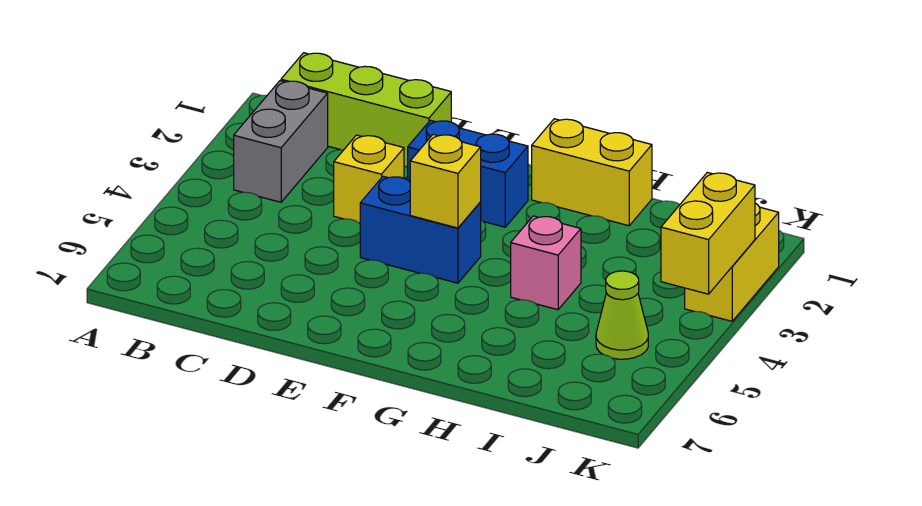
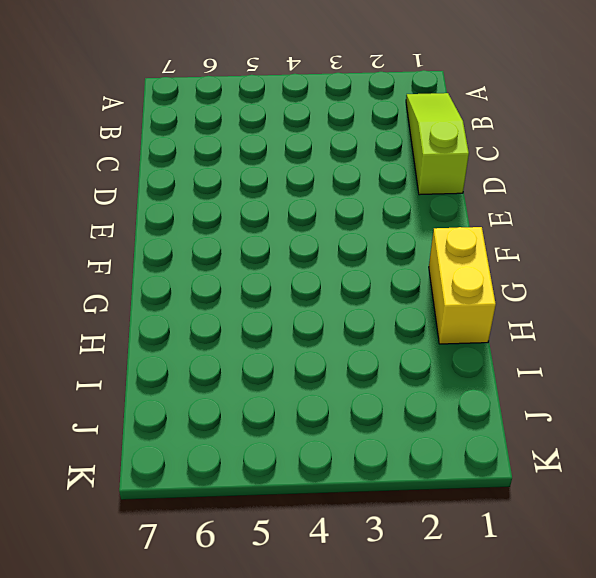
lime slope B1:D1 level 1 top D -> lime brick B1:D1 level 1
none -> grey brick B2:B3 level 1
none -> yellow brick D3 level 1

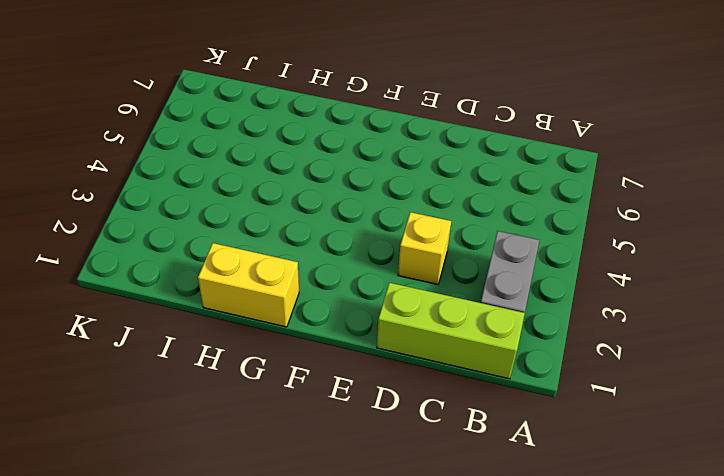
none -> blue brick E2:F2 level 1
none -> blue brick E4:F4 level 1

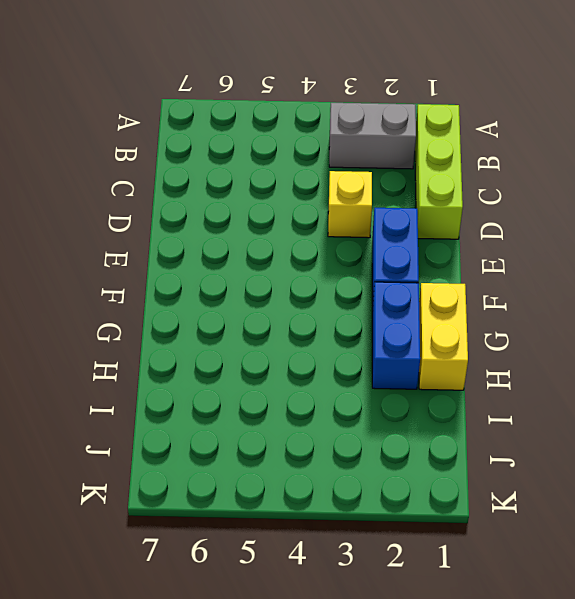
blue brick G2:H2 level 1 -> blue brick E4:F4 level 1
none -> pink brick H4 level 1
none -> lime cone J5 level 1

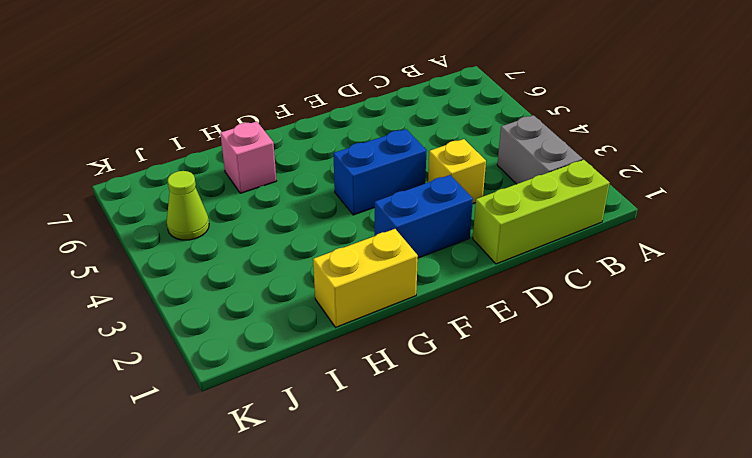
pink brick H6 level 1 -> pink brick H4 level 1
none -> yellow brick K2:K3 level 1
none -> yellow brick F4 level 2

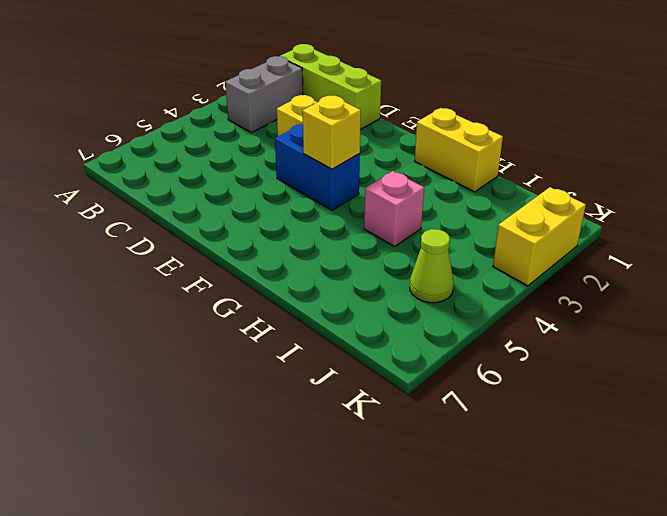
none -> blue brick E2:F2 level 1
none -> yellow brick K3:K4 level 2

